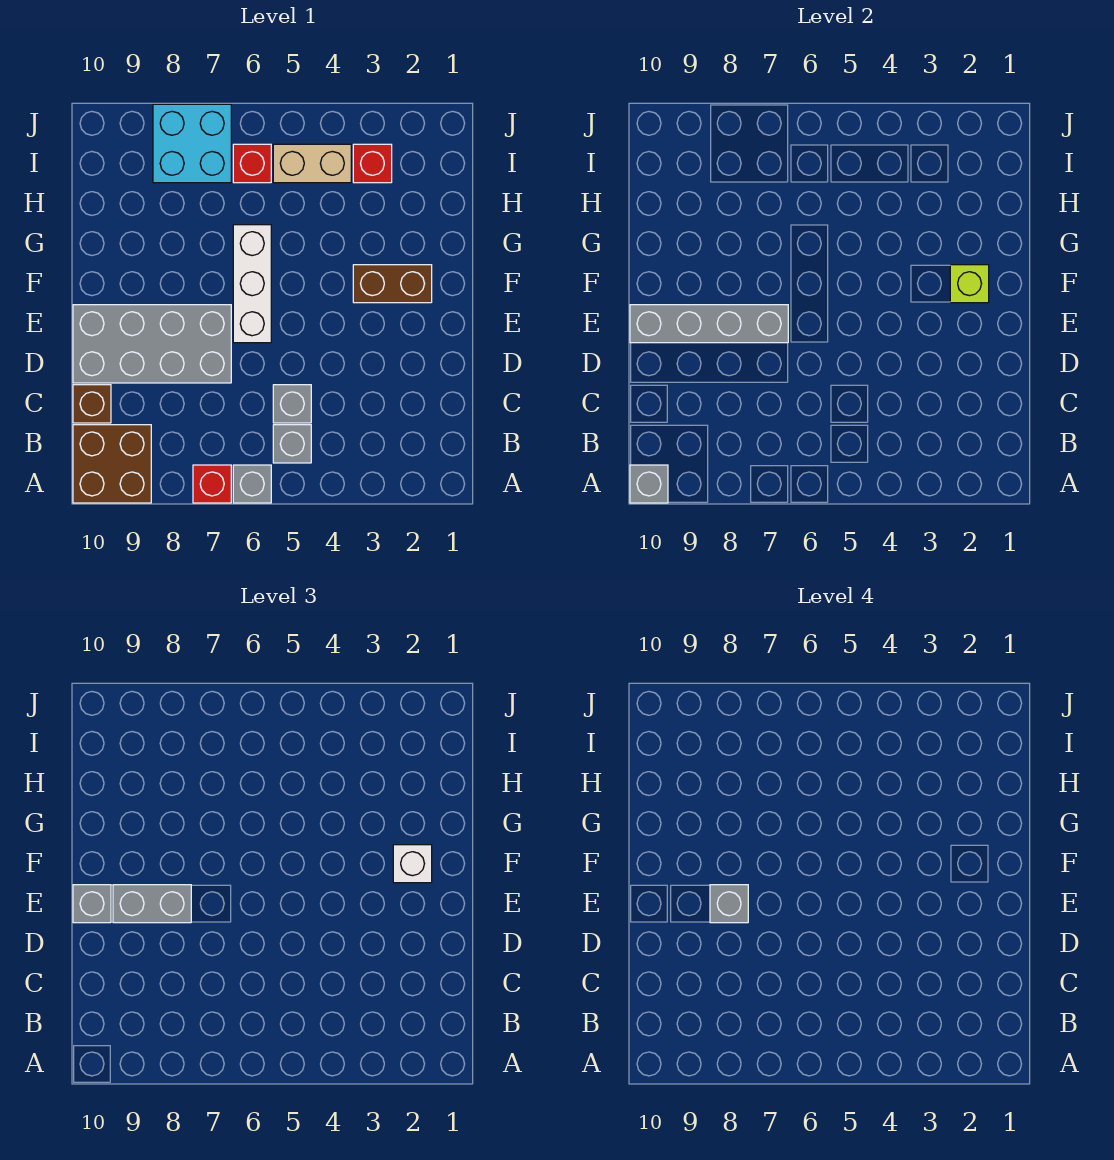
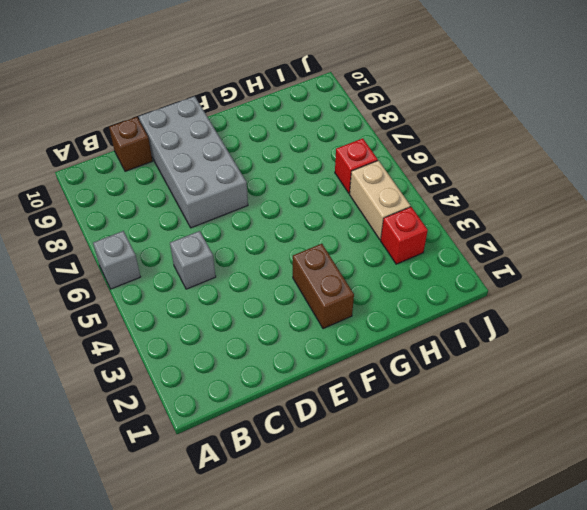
none -> red brick A7 level 1
none -> brown brick A9:B10 level 1
none -> grey brick B5 level 1

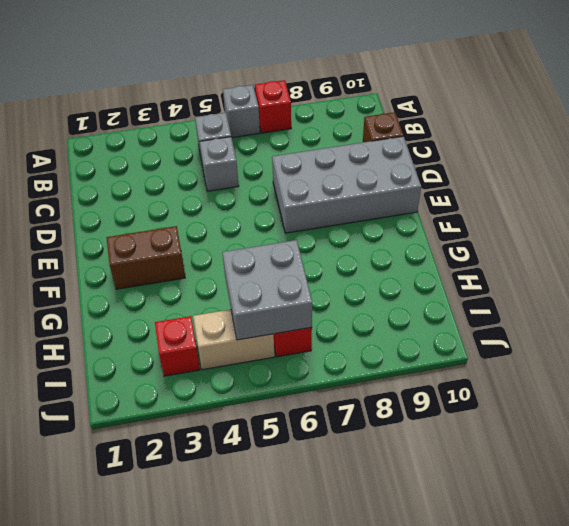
grey brick H5:I6 level 2 -> none
none -> brown brick A9:B10 level 1
none -> white brick E6:G6 level 1
none -> cyan brick I7:J8 level 1

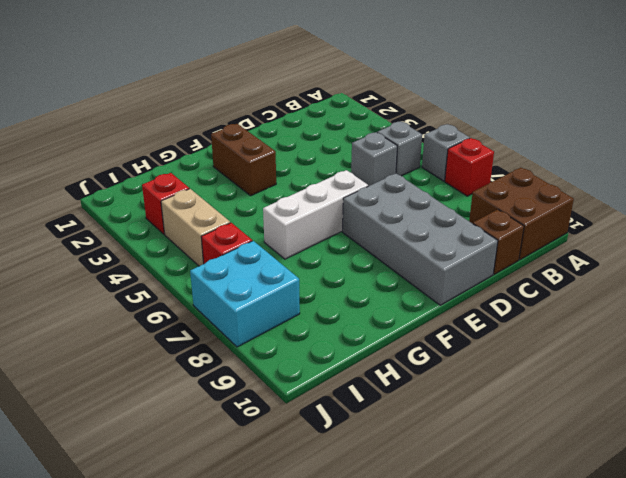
none -> grey brick A10 level 2
none -> grey brick E7:E10 level 2
none -> lime brick F2 level 2

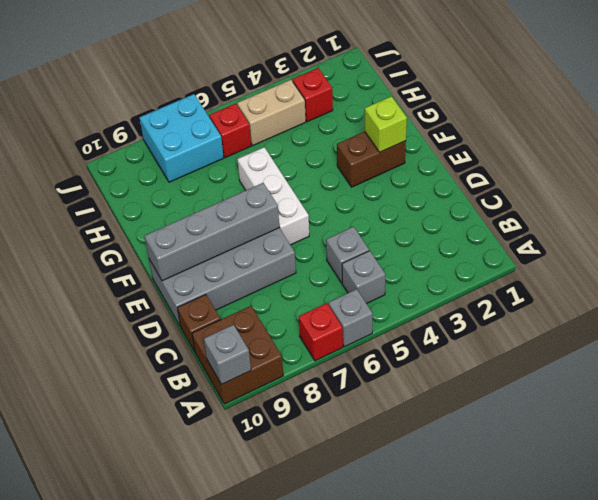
none -> grey brick E8:E9 level 3
none -> grey brick E10 level 3
none -> white brick F2 level 3

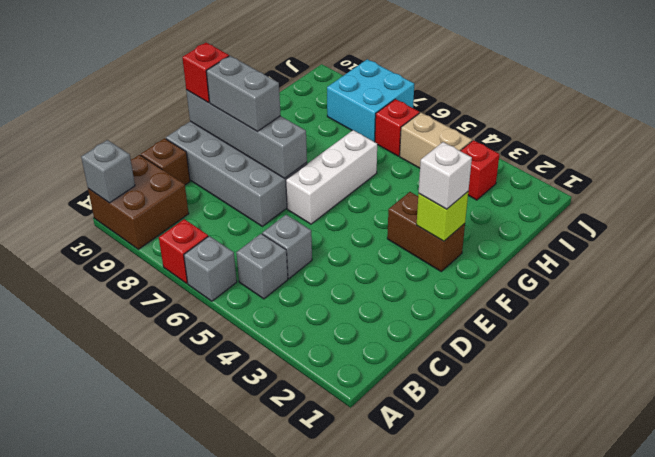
red brick E10 level 3 -> grey brick E10 level 3
none -> grey brick E8 level 4

